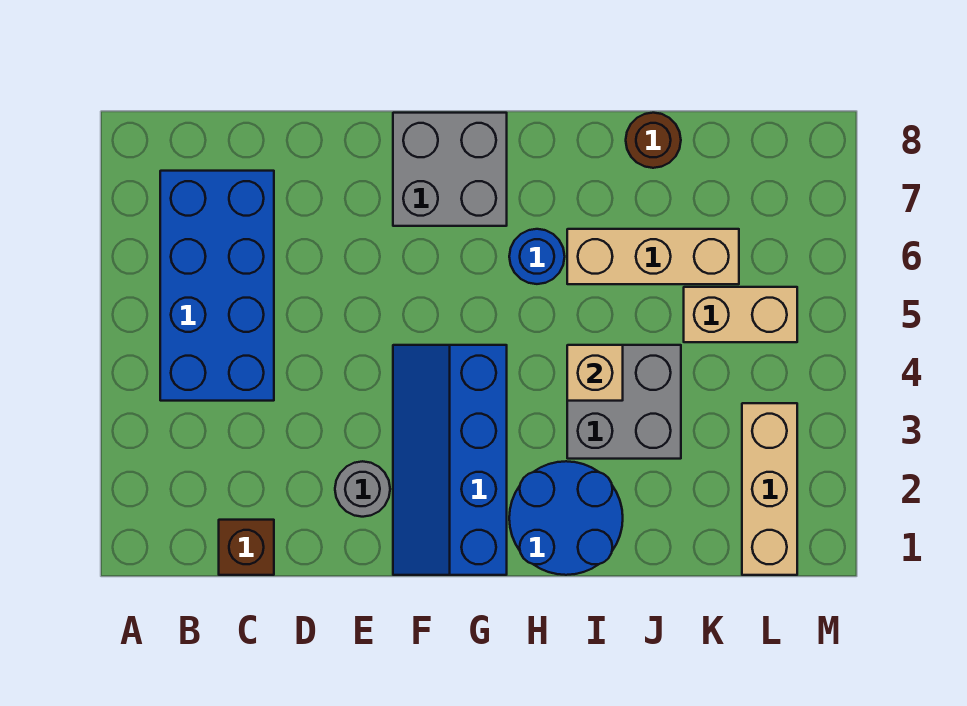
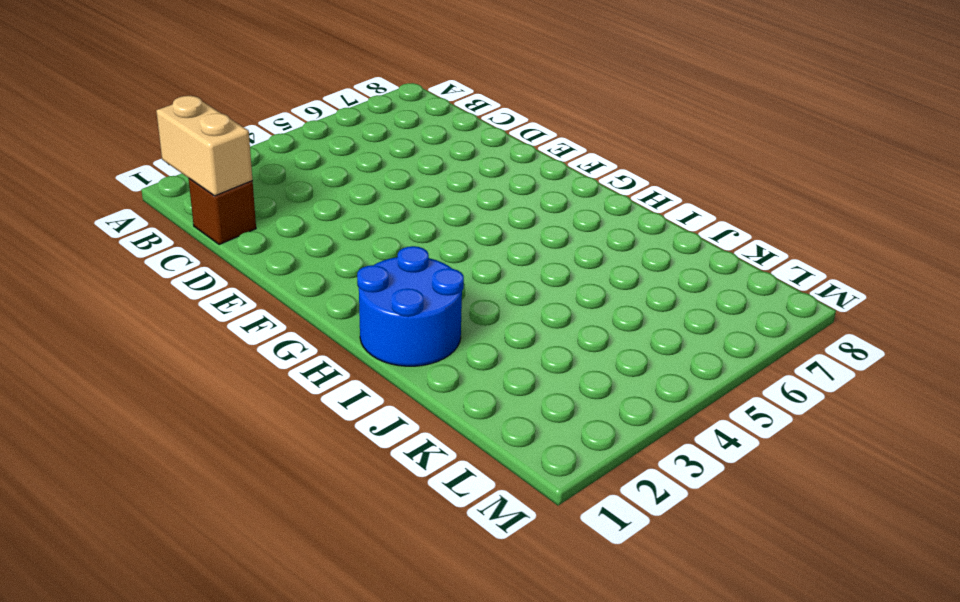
tan brick B1:C1 level 2 -> tan brick K5:L5 level 1
none -> blue brick B4:C7 level 1
none -> grey round brick E2 level 1
none -> blue slope F1:G4 level 1 top G

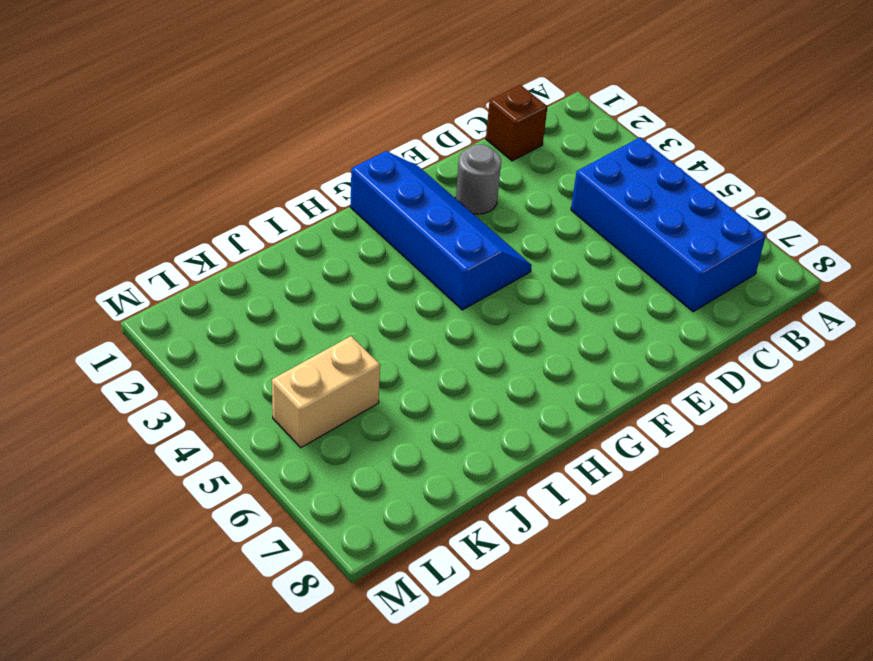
none -> grey brick F7:G8 level 1
none -> blue round brick H1:I2 level 1
none -> blue round brick H6 level 1

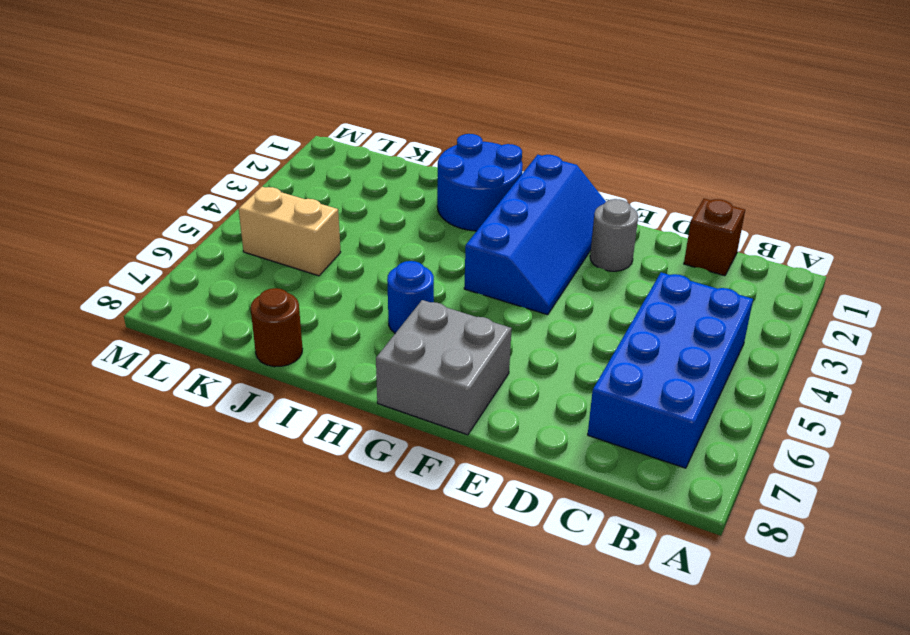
none -> grey brick I3:J4 level 1
none -> tan brick I6:K6 level 1
none -> tan brick L1:L3 level 1

